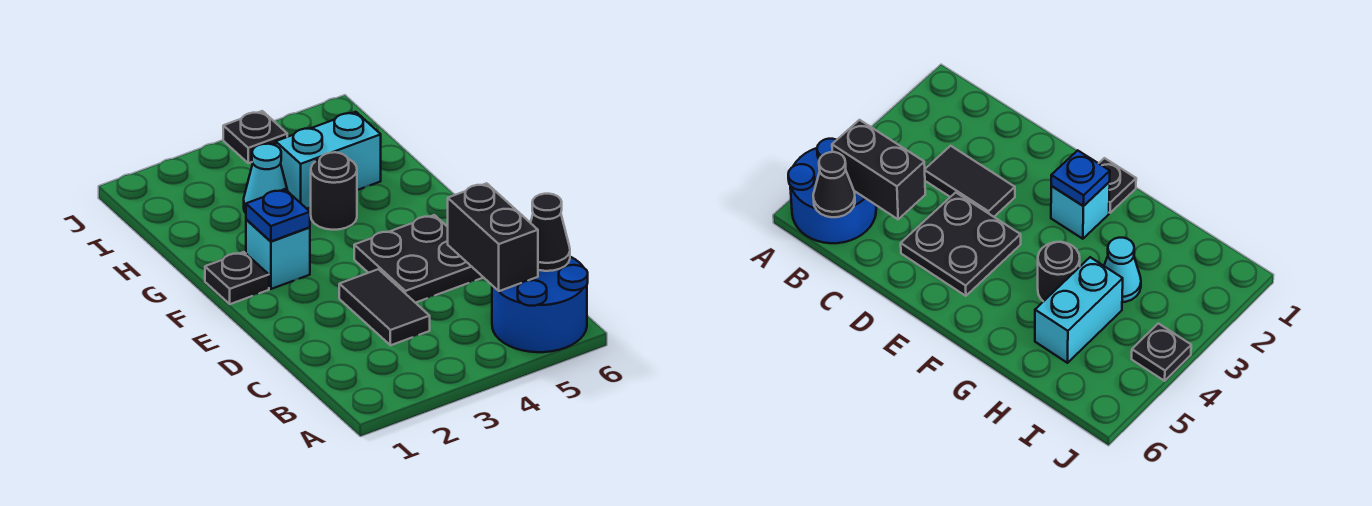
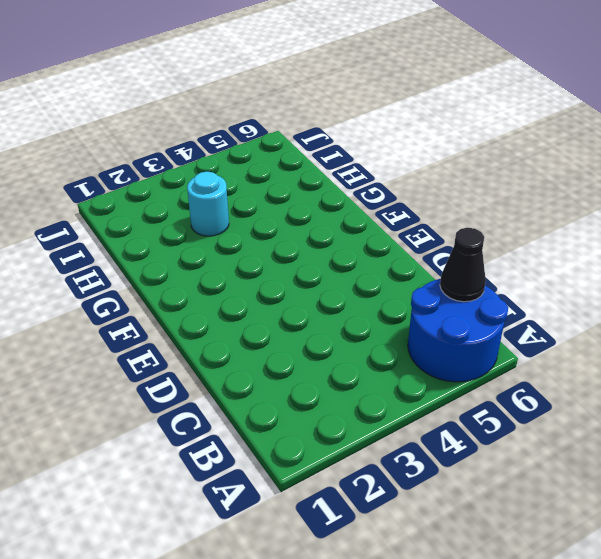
cyan round brick H3 level 1 -> cyan cone H3 level 1
none -> black tile C3:D3 level 1
none -> black plate D4:E5 level 1
none -> black plate F1 level 1

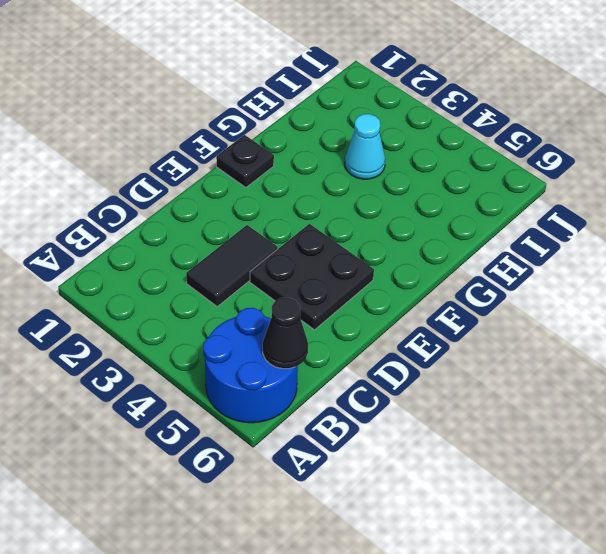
none -> cyan brick F2 level 1
none -> black round brick G4 level 1
none -> cyan brick H4:H5 level 1

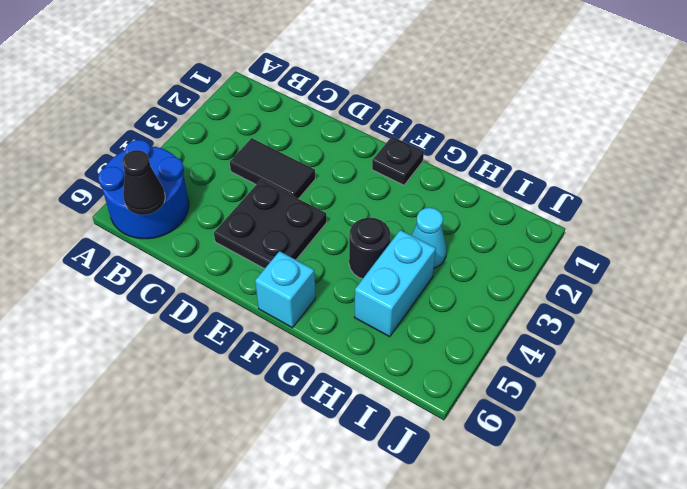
cyan brick F6 level 1 -> cyan brick F2 level 1
none -> black plate J4 level 1
none -> black brick B5:C5 level 2
none -> blue plate F2 level 2

